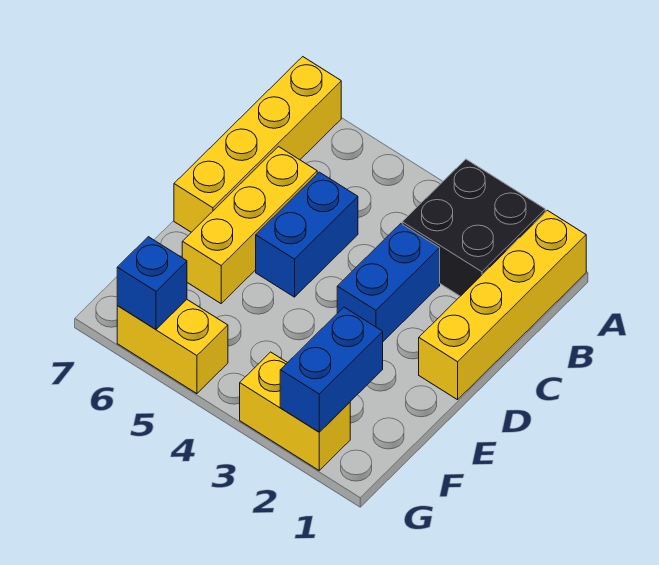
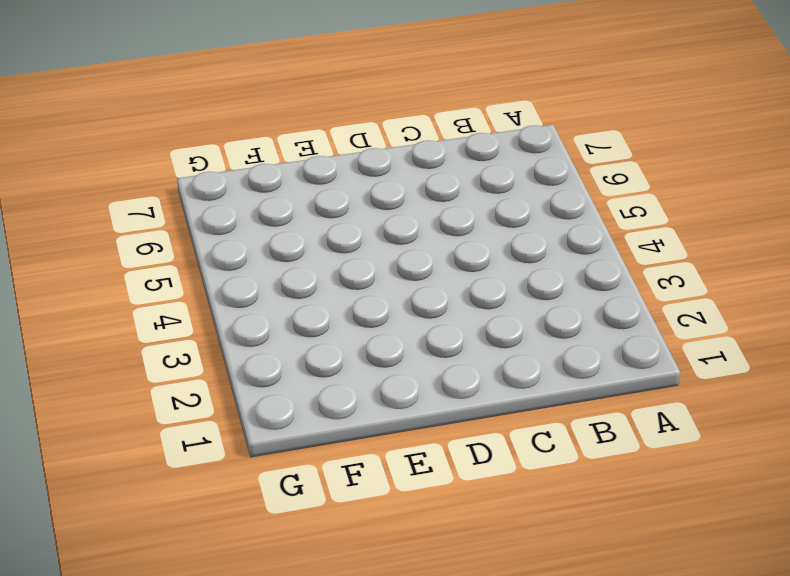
none -> yellow brick A1:D1 level 1
none -> black brick A2:B3 level 1

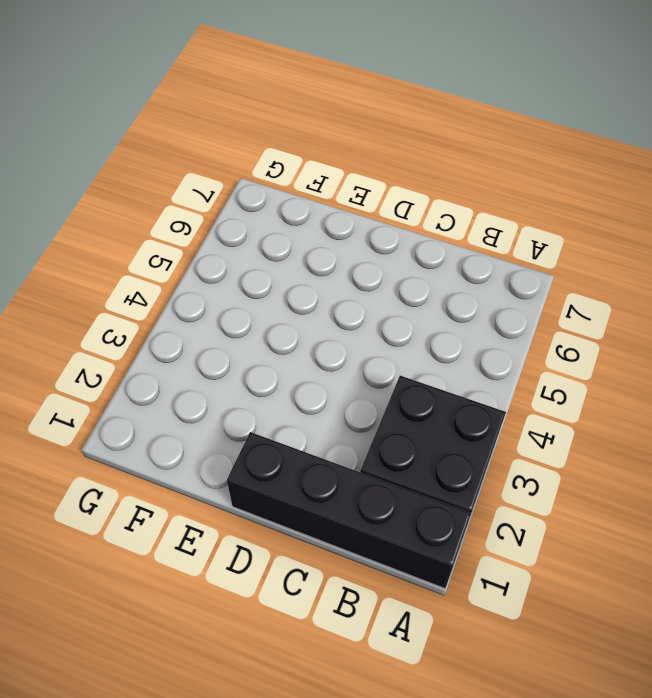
black brick A1:D1 level 1 -> yellow brick A1:D1 level 1
none -> yellow brick A7:D7 level 1
none -> blue brick C3:D3 level 1

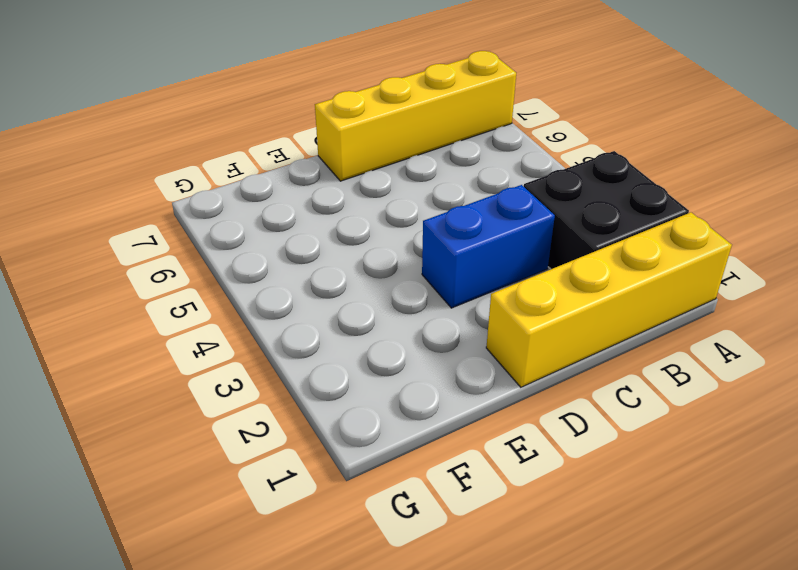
none -> blue brick C5:D5 level 1
none -> yellow brick C6:E6 level 1

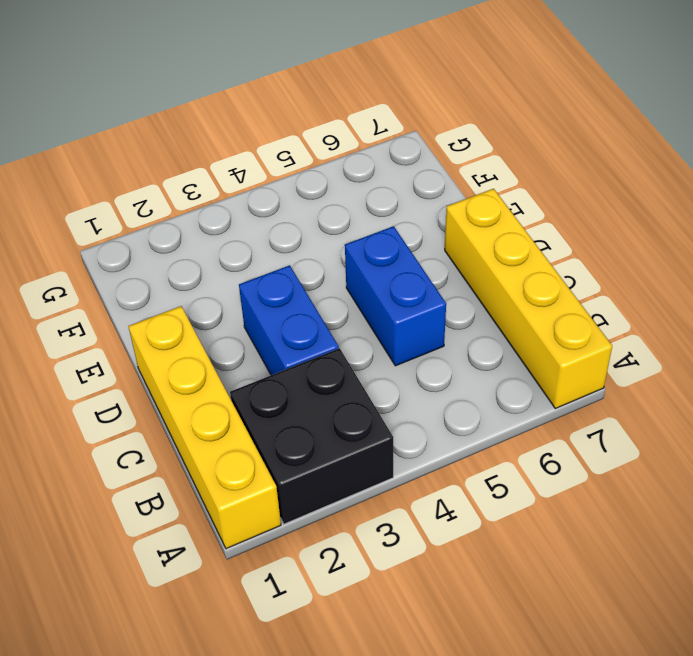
none -> yellow brick C6:E6 level 1
none -> yellow brick G2:G3 level 1

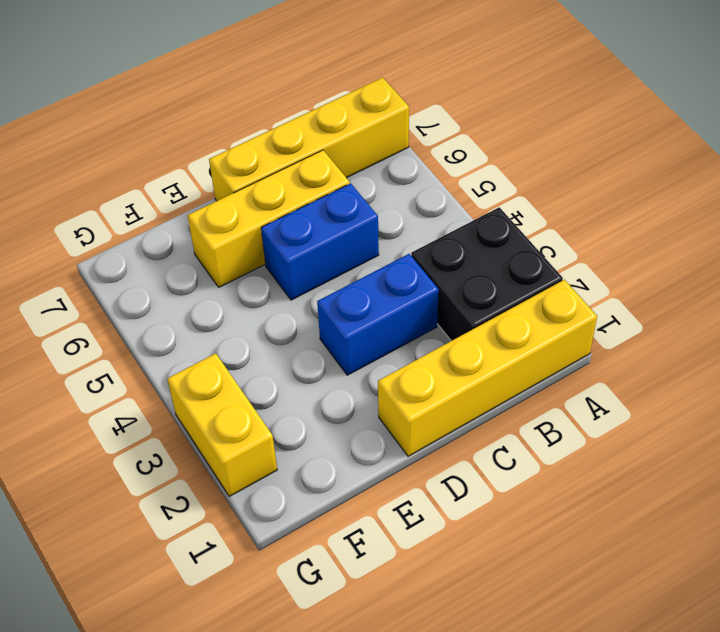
none -> yellow brick G5:G6 level 1
none -> blue brick F2:G2 level 2

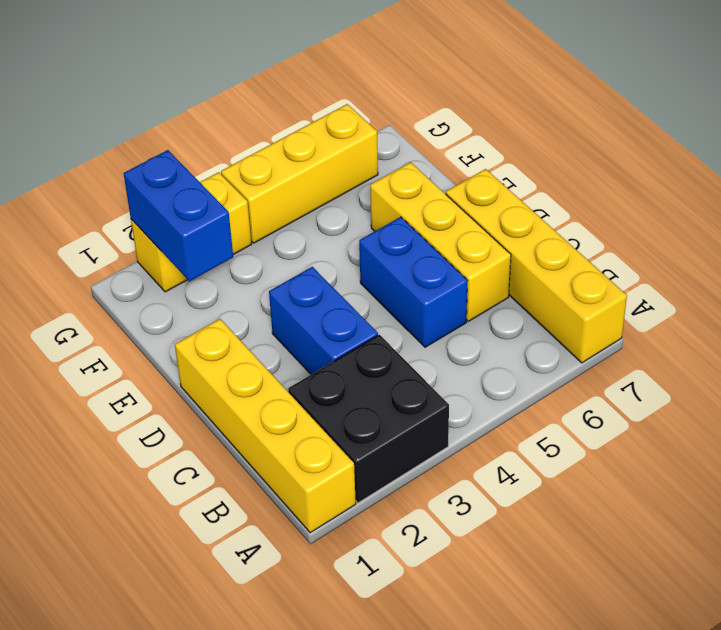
yellow brick G4:G6 level 1 -> yellow brick G5:G6 level 1
none -> blue brick G6 level 2

